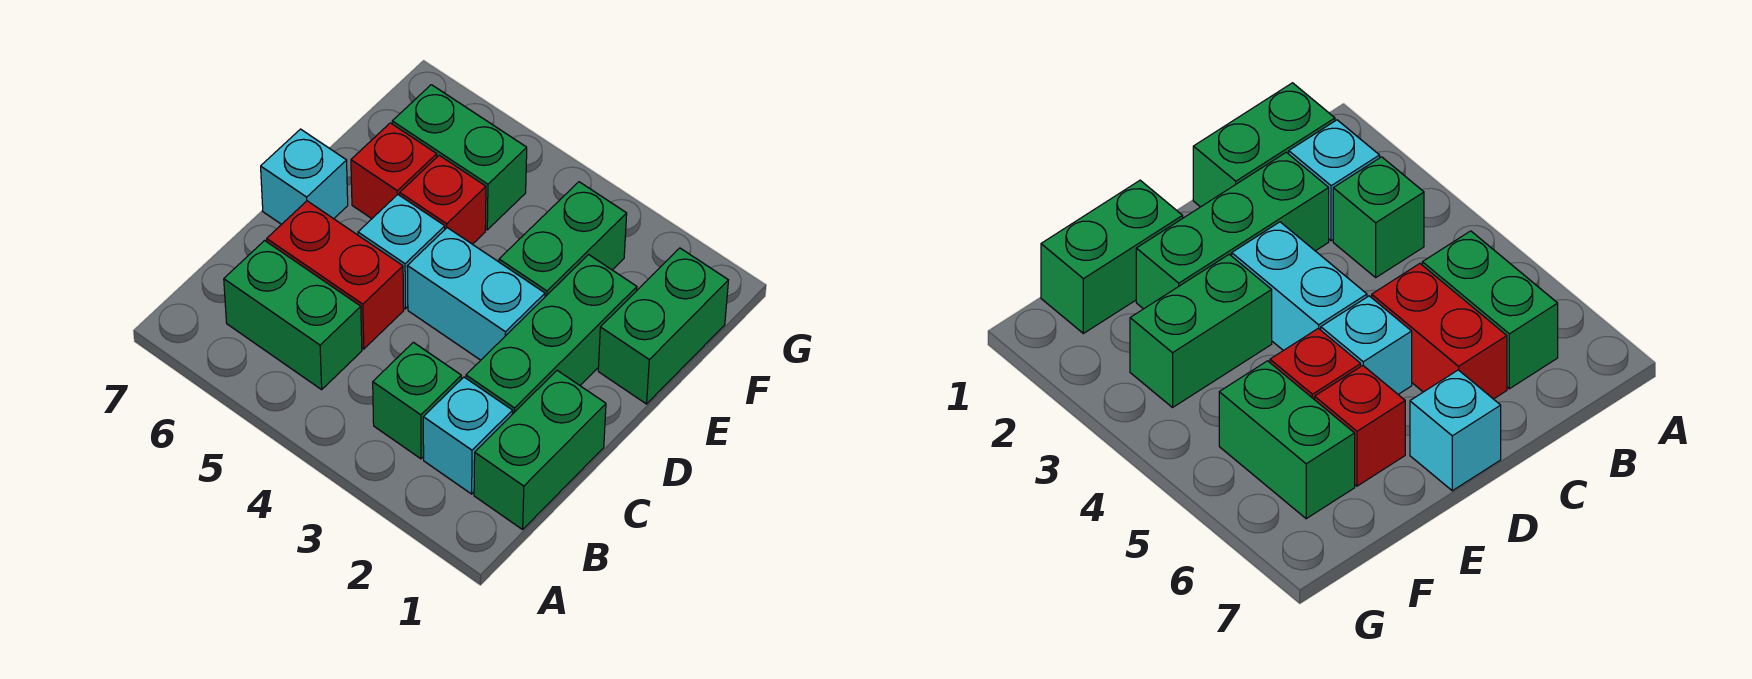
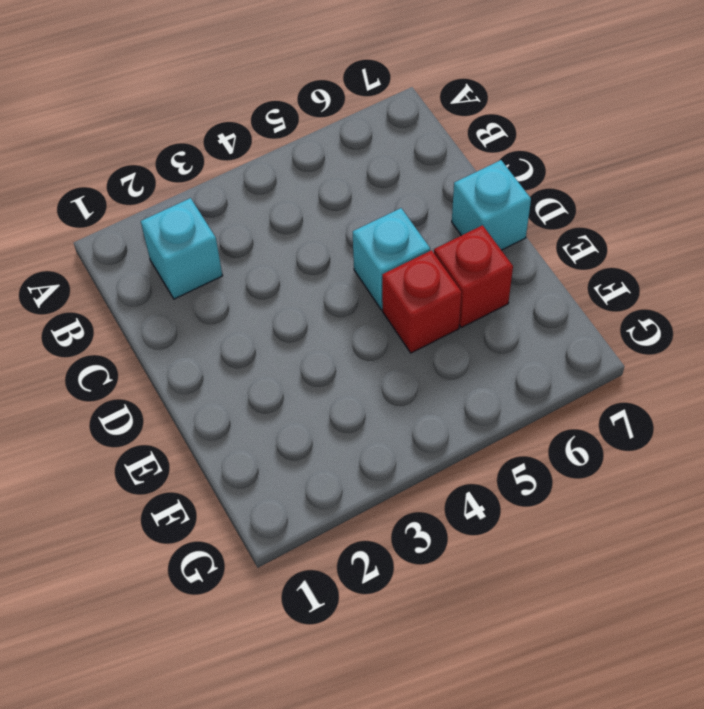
none -> green brick B1:C1 level 1
none -> green brick B3 level 1
none -> green brick B5:B6 level 1

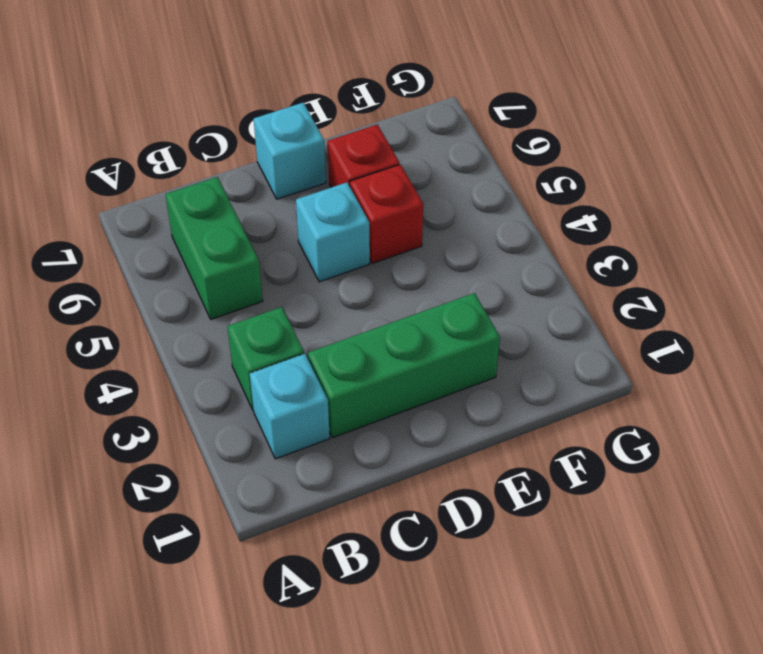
none -> green brick B1:C1 level 1
none -> red brick C5:C6 level 1
none -> cyan brick D3:D4 level 1

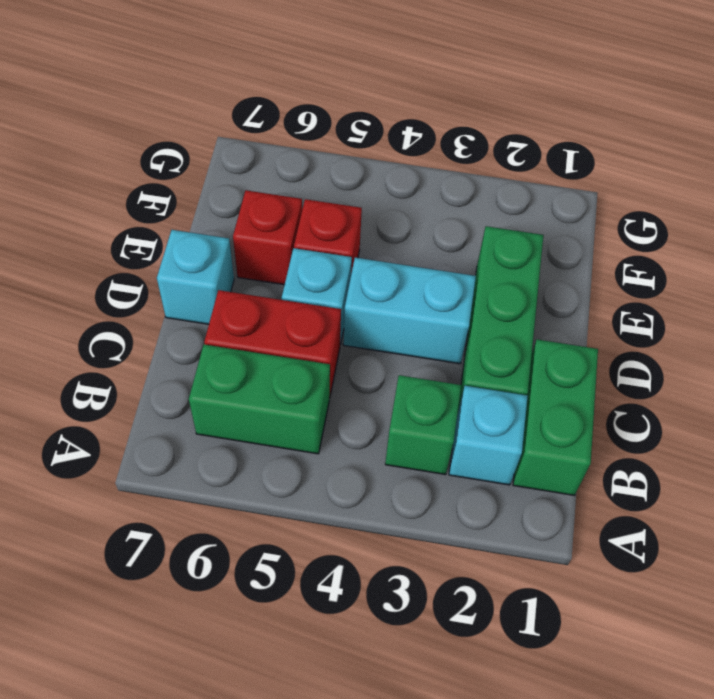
none -> green brick E1:F1 level 1
none -> green brick E3:F3 level 1
none -> green brick F5:F6 level 1

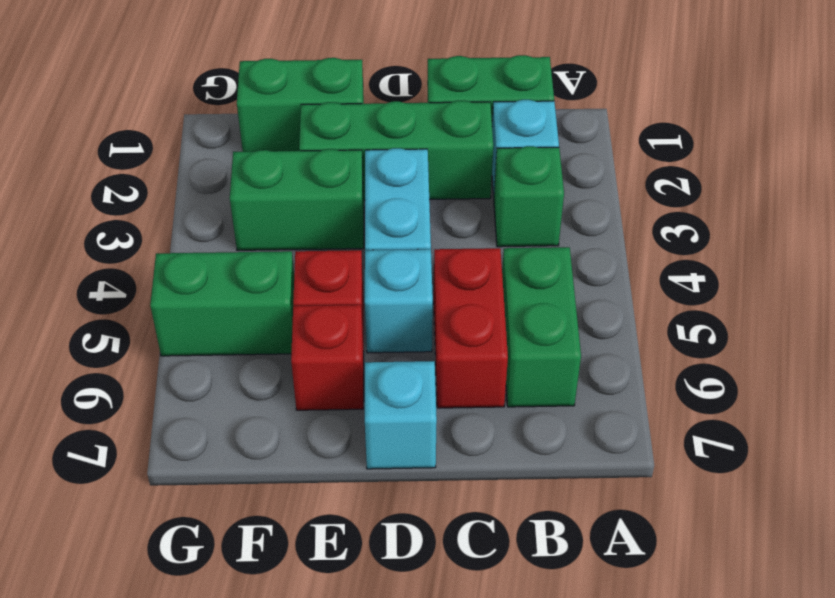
green brick F5:G5 level 1 -> green brick F5:F6 level 1

